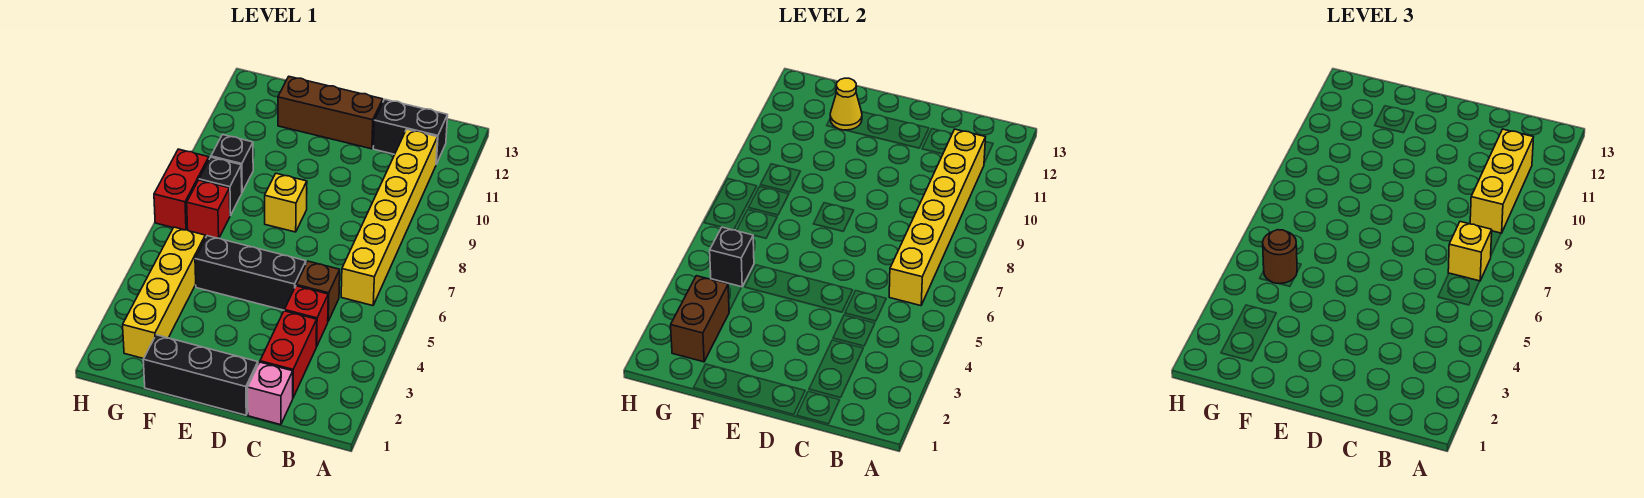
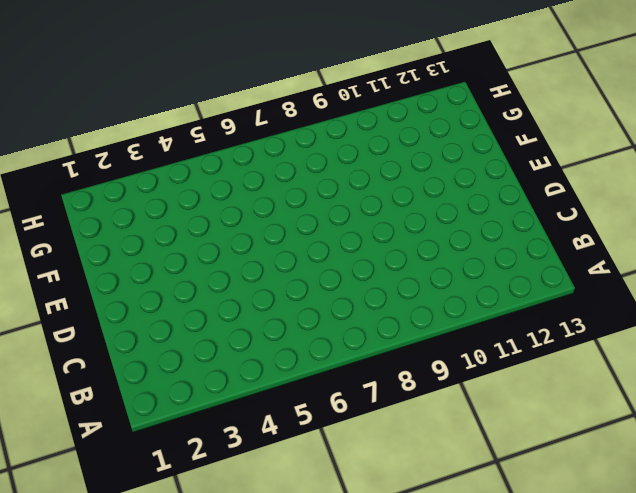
none -> yellow brick B6:B11 level 1
none -> black brick B12:C12 level 1
none -> pink brick C1 level 1

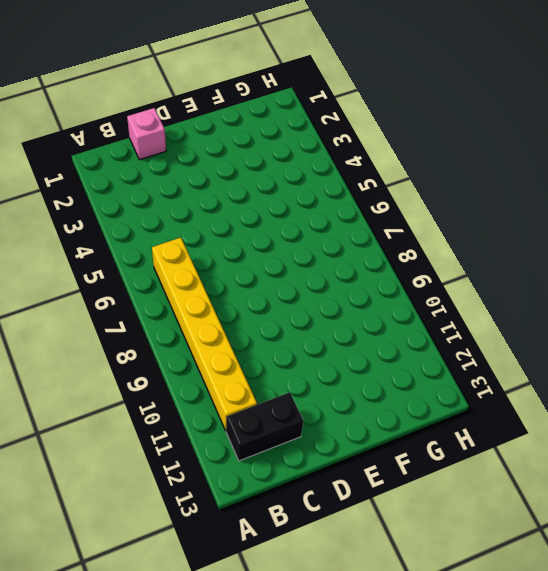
none -> red brick C2:C3 level 1
none -> red brick C4 level 1
none -> brown brick C5 level 1

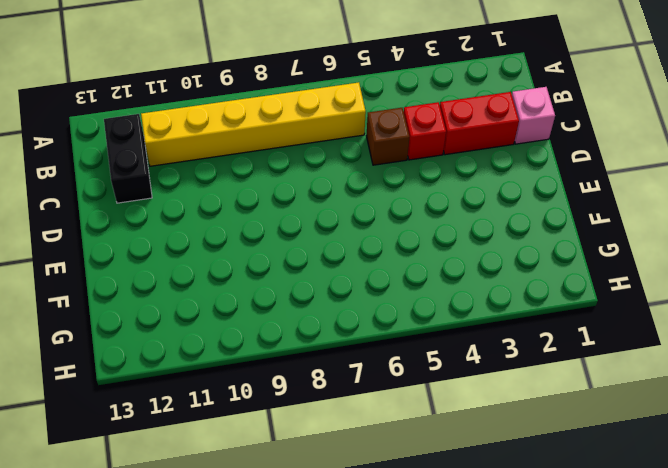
none -> black brick D1:F1 level 1
none -> black brick D5:F5 level 1
none -> brown brick D12:F12 level 1

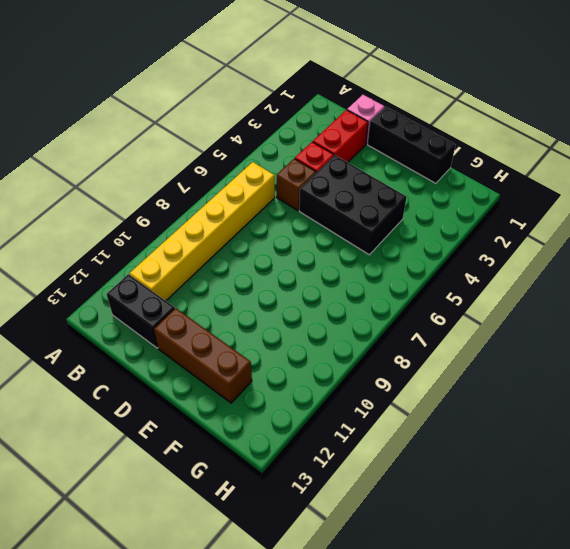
black brick D4:F5 level 1 -> black brick D5:F5 level 1
none -> yellow brick E8 level 1
none -> yellow brick G2:G5 level 1
none -> red brick G7 level 1

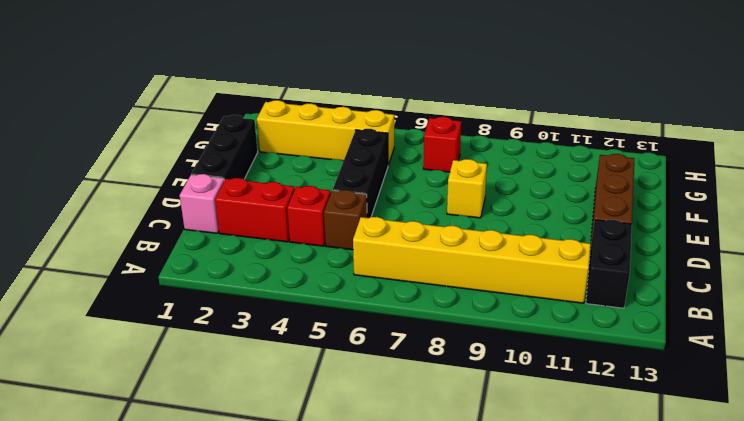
none -> black brick G8 level 1
none -> black brick G9 level 1
none -> red brick H7:H8 level 1

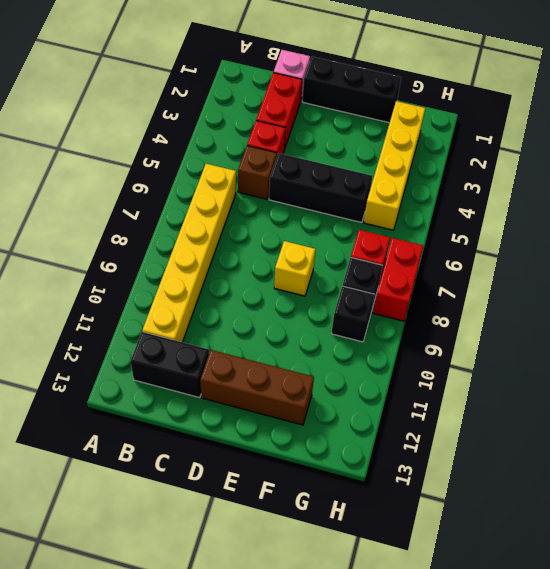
none -> yellow brick B6:B11 level 2
none -> yellow cone F12 level 2
none -> brown brick G2:G3 level 2

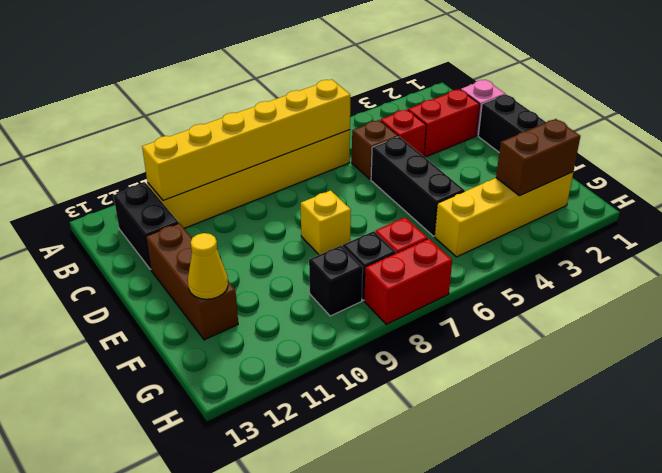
none -> black brick G5 level 2
none -> yellow brick B7 level 3
none -> yellow brick B9:B11 level 3

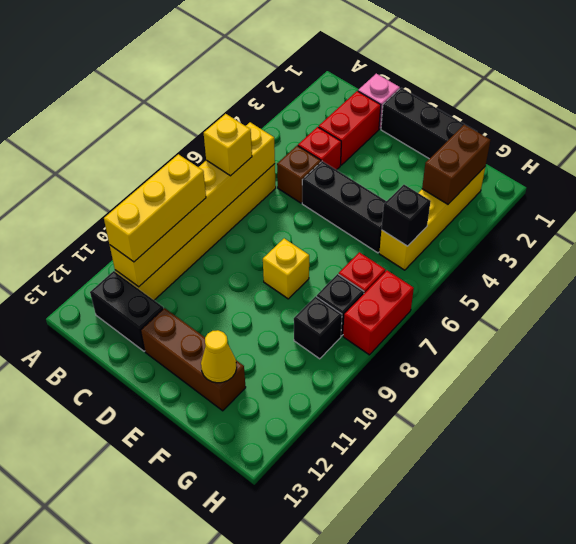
none -> brown round brick G5 level 3

